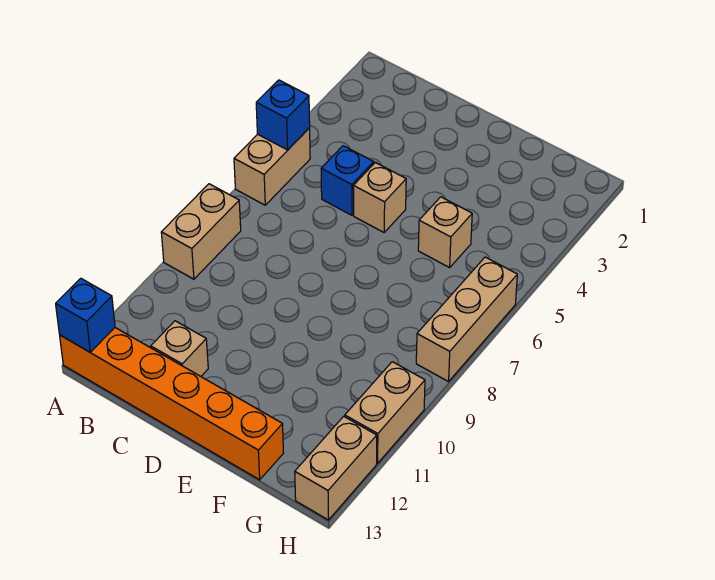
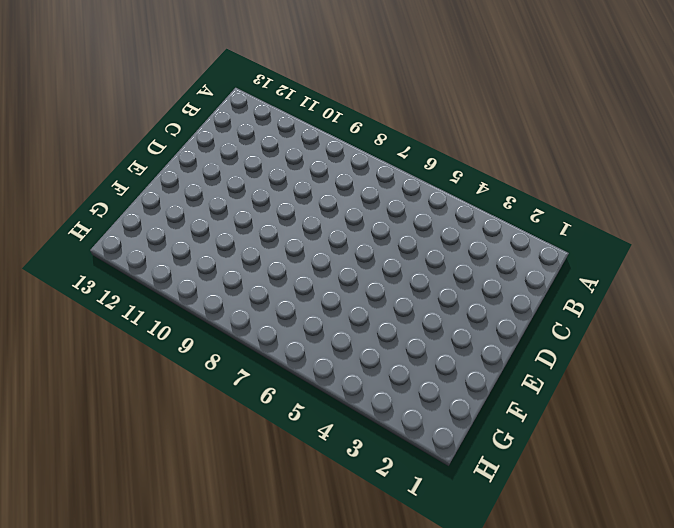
none -> tan brick A5:A6 level 1
none -> tan brick A8:A9 level 1
none -> orange brick A13:F13 level 1

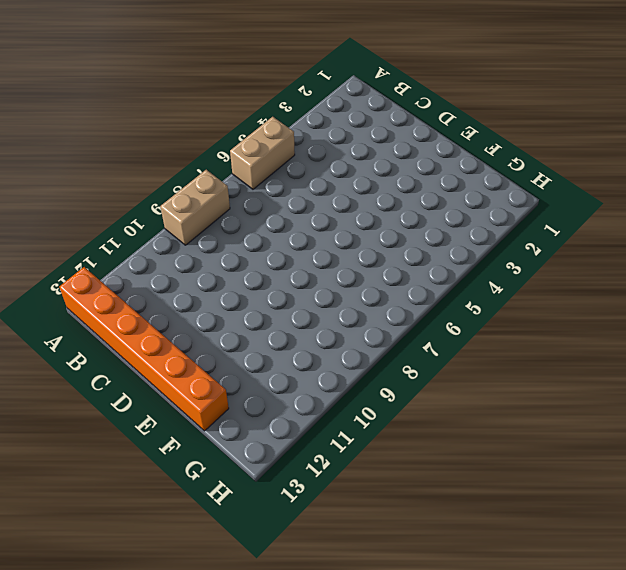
none -> blue brick C5 level 1
none -> tan brick C12 level 1
none -> tan brick D5 level 1

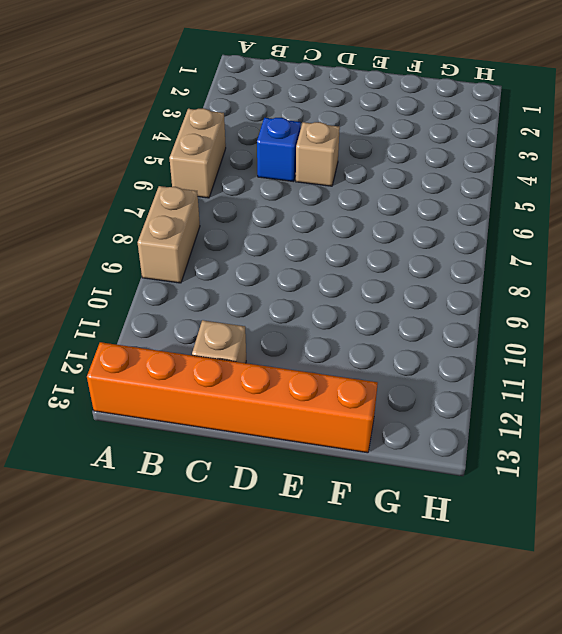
none -> tan brick F5 level 1
none -> tan brick H6:H8 level 1
none -> tan brick H10:H11 level 1

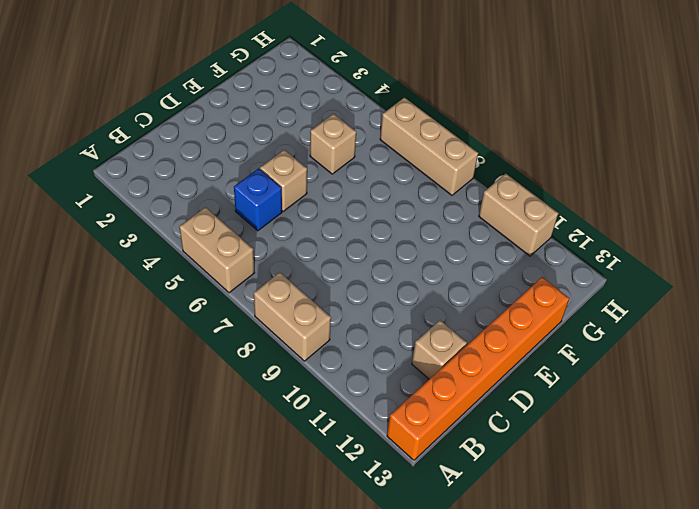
none -> tan brick H12:H13 level 1
none -> blue brick A5 level 2
none -> blue brick A13 level 2

